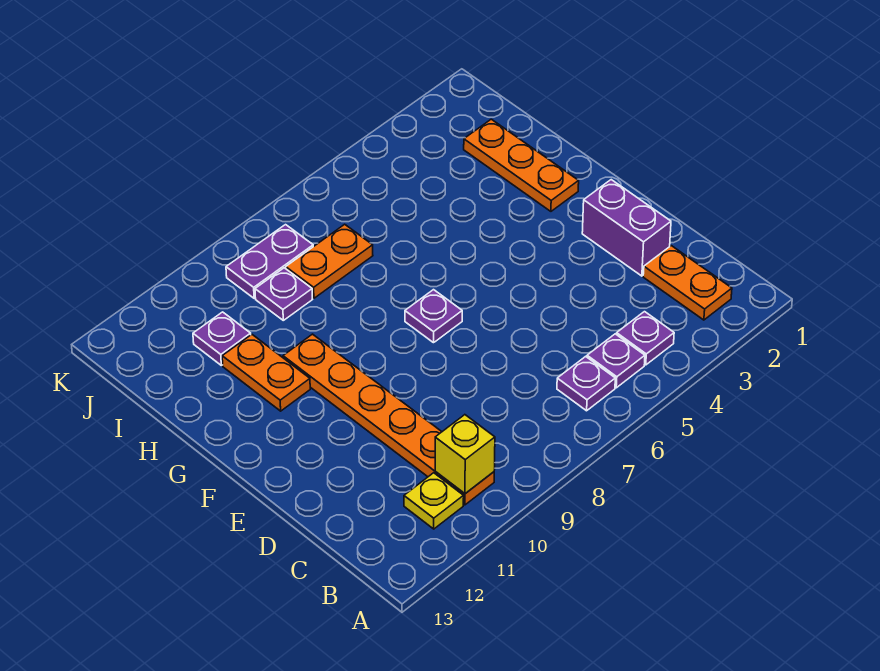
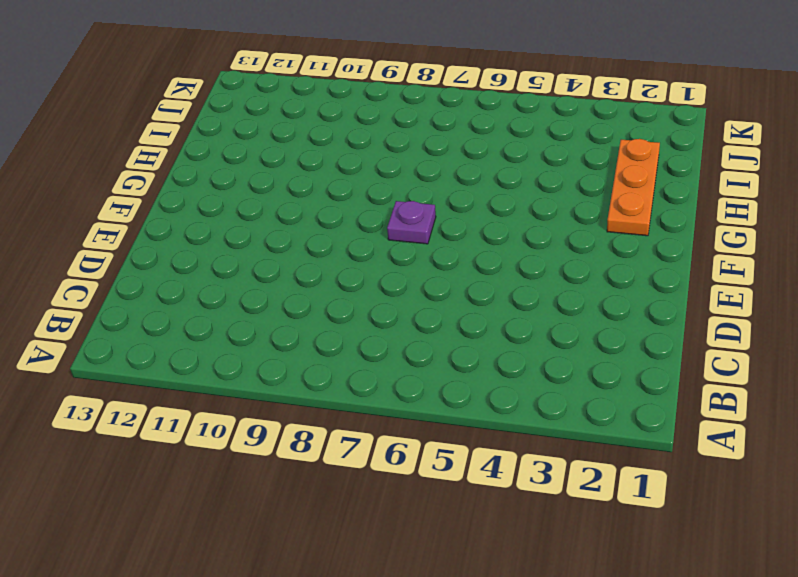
none -> orange plate B2:C2 level 1
none -> purple plate B4 level 1
none -> purple plate B5 level 1

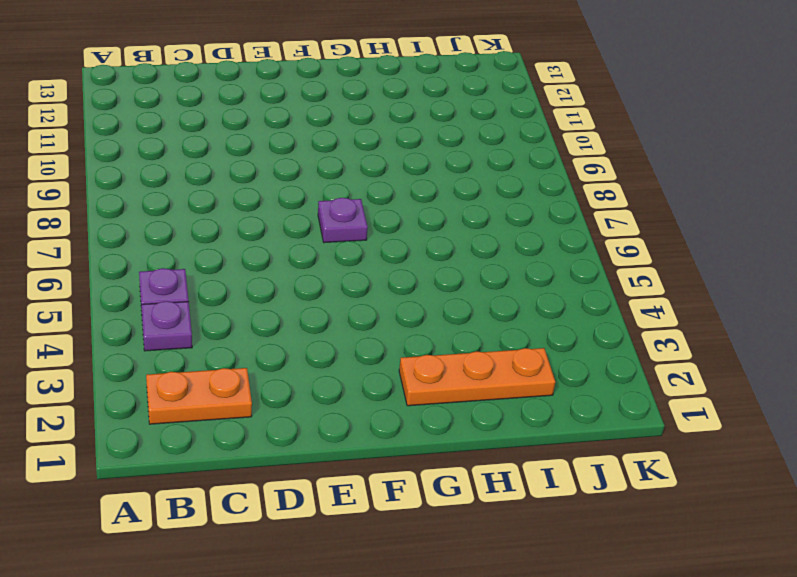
none -> purple plate B6 level 1
none -> orange plate B10:G10 level 1
none -> yellow plate B11 level 1

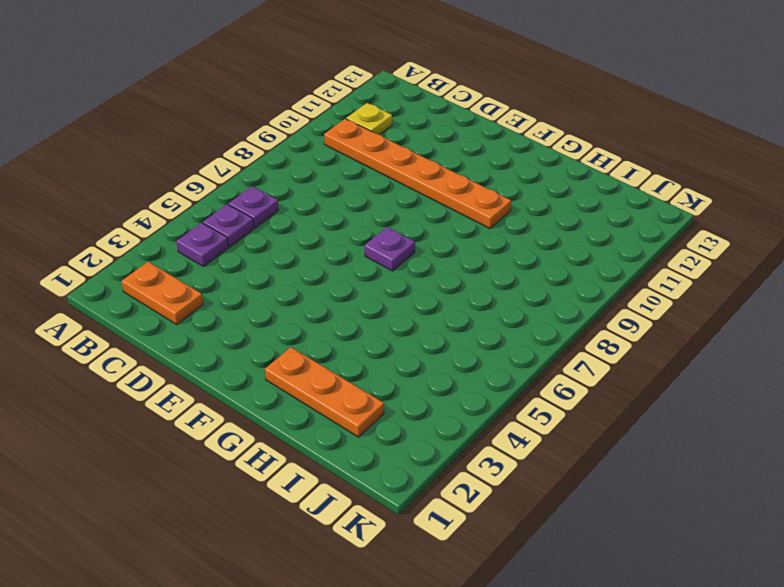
none -> purple brick D2:E2 level 1
none -> orange plate G11:H11 level 1
none -> orange plate I7:I8 level 1

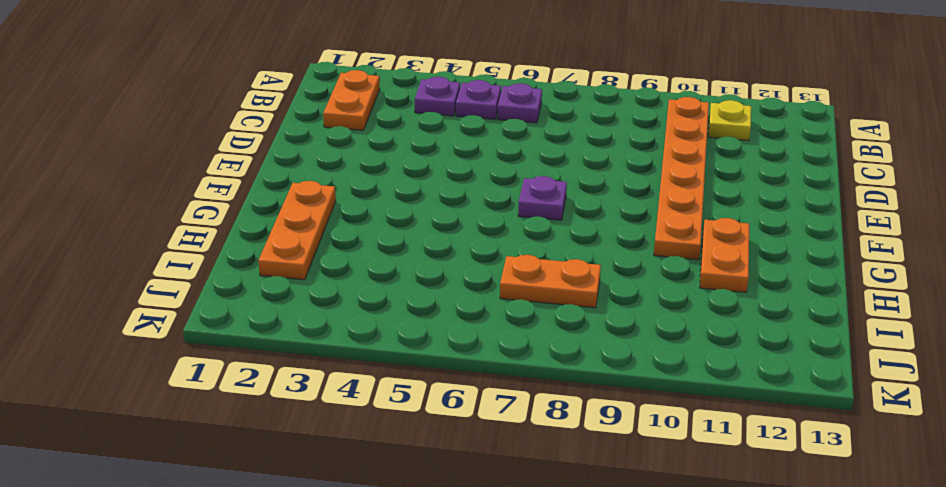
none -> purple brick D2:E2 level 1
none -> purple plate I9 level 1
none -> purple plate I11 level 1

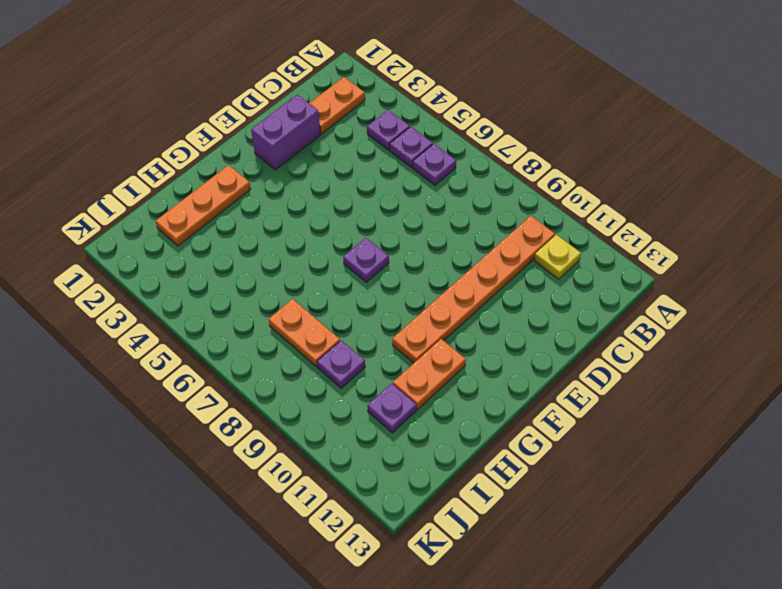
none -> purple plate J8:J9 level 1
none -> yellow brick B10 level 2

